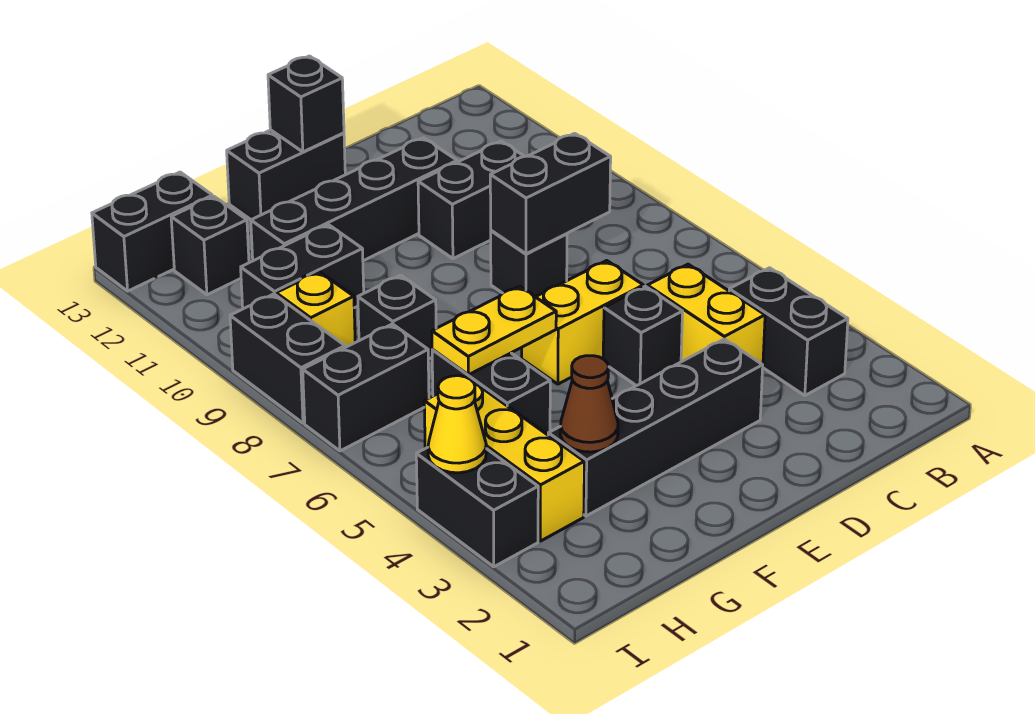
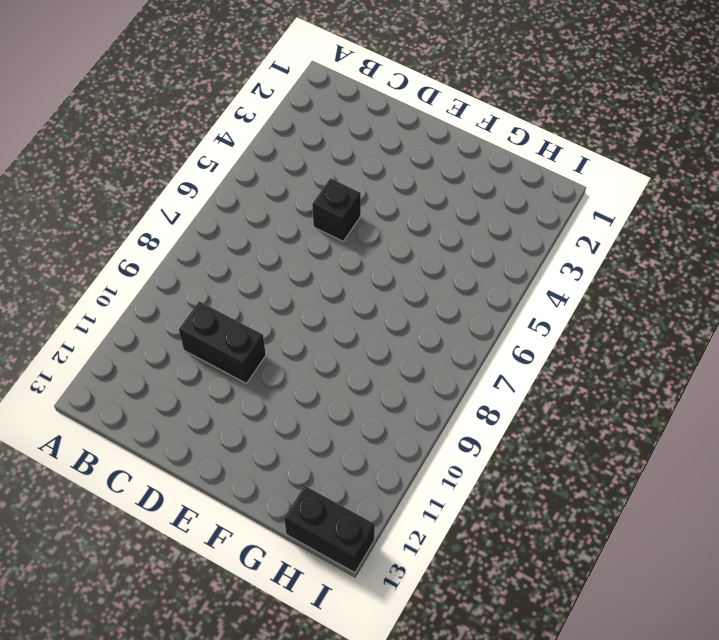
none -> black brick B3:B4 level 1
none -> yellow brick C4:C5 level 1
none -> black brick D3:G3 level 1

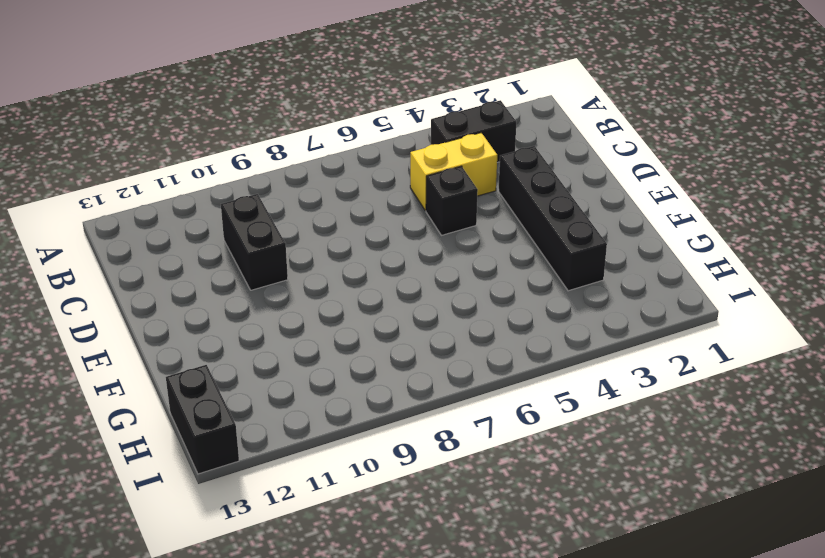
none -> yellow brick D6:E6 level 1
none -> black brick D8 level 1
none -> black brick D11:G11 level 1

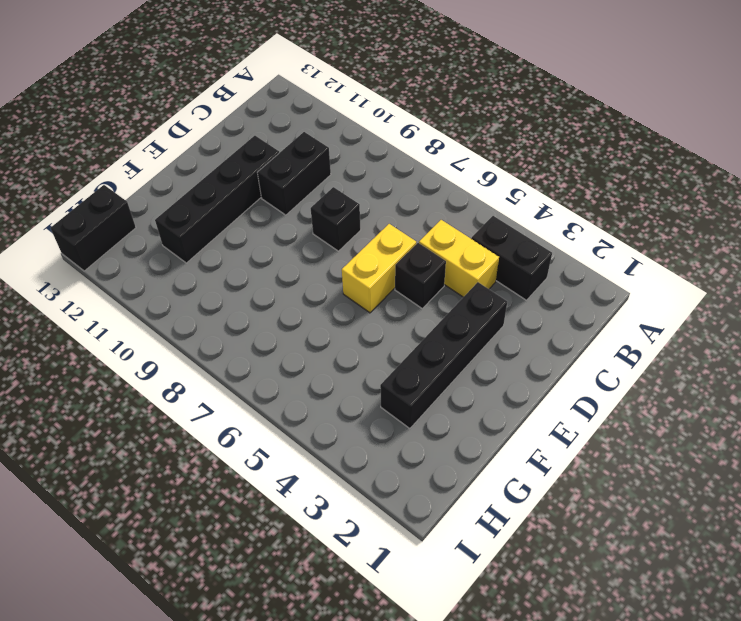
none -> black brick E13:F13 level 1
none -> black brick G5:G6 level 1
none -> black brick G8 level 1

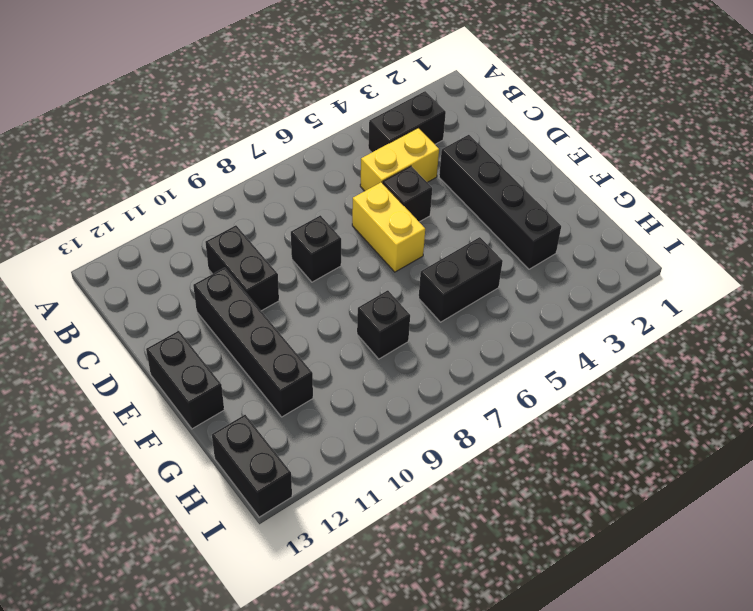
none -> black brick G10:H10 level 1
none -> yellow brick H3:H5 level 1
none -> black brick H7:I7 level 1

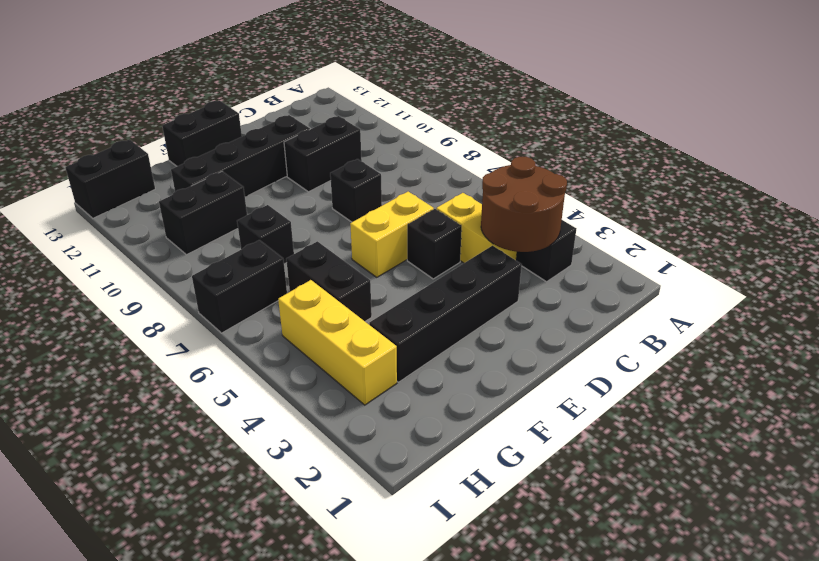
brown round brick B3:C4 level 2 -> none
none -> yellow brick H9 level 1
none -> black brick H12 level 1
none -> black brick I3:I4 level 1

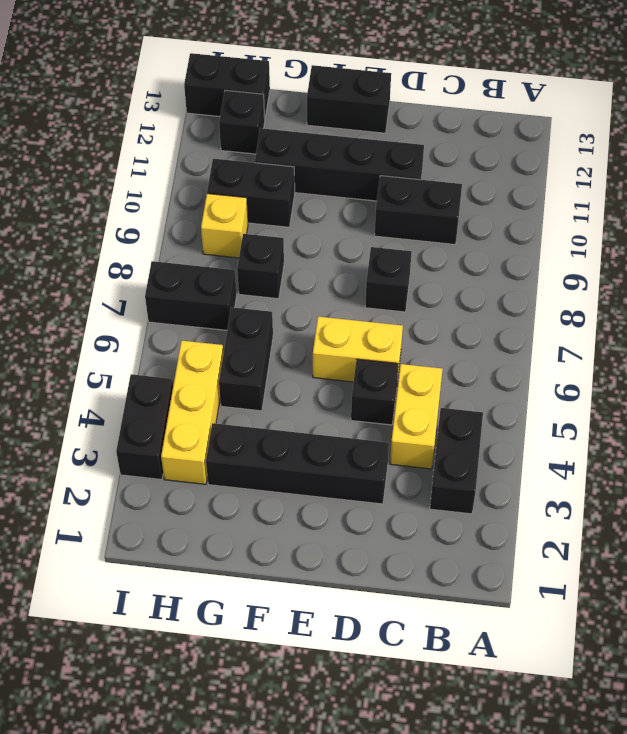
none -> black brick I8:I9 level 1
none -> black brick C8:D8 level 2
none -> black brick E13 level 2

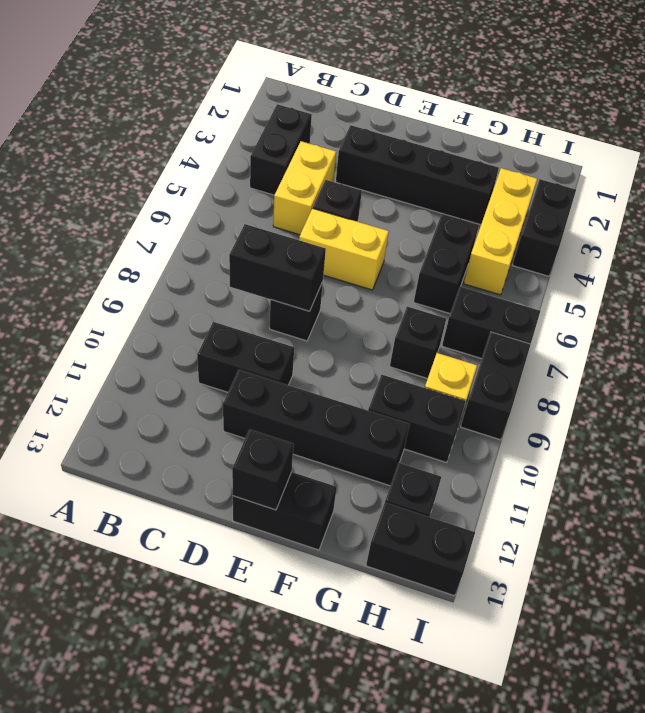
none -> yellow plate F6:G6 level 2
none -> brown cone G3 level 2
none -> yellow cone I4 level 2

